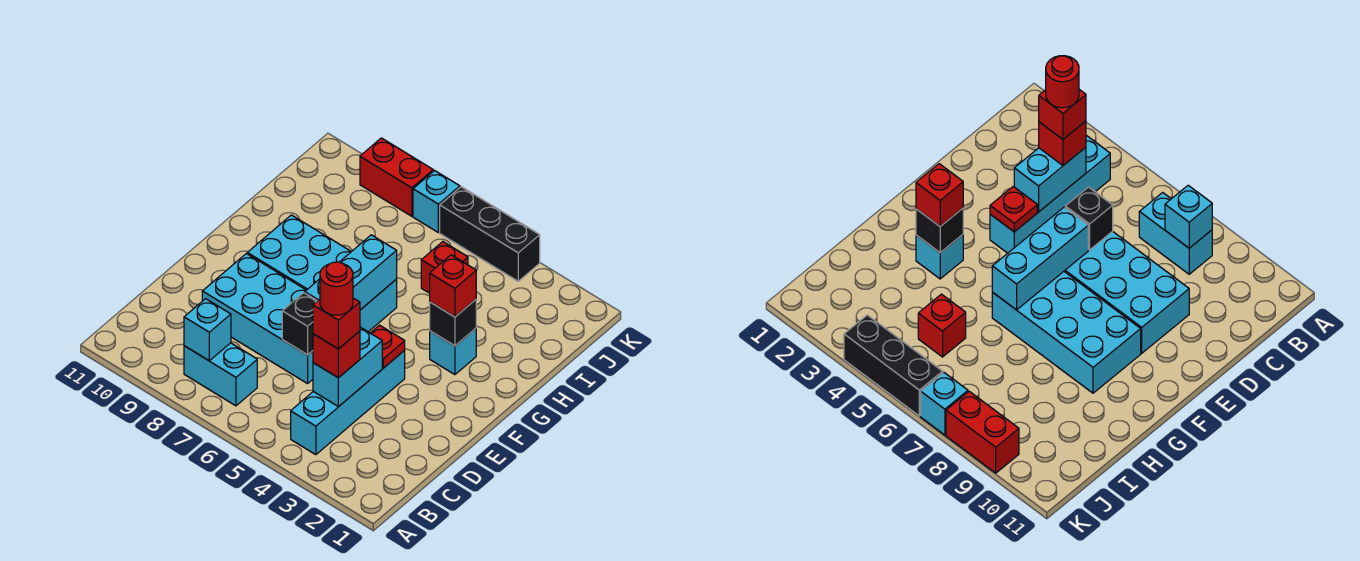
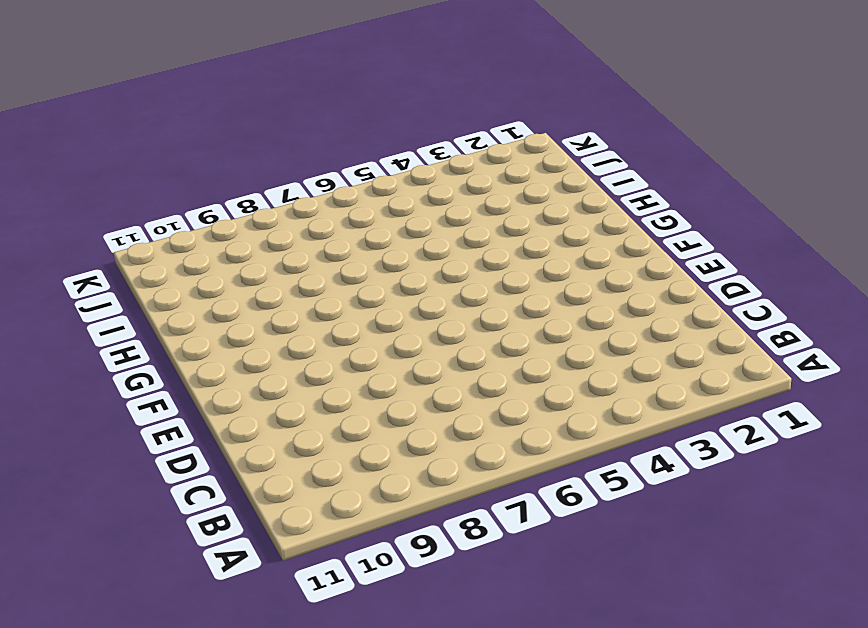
none -> cyan brick B4:E4 level 1
none -> cyan brick B7:B8 level 1
none -> cyan brick D6:E9 level 1

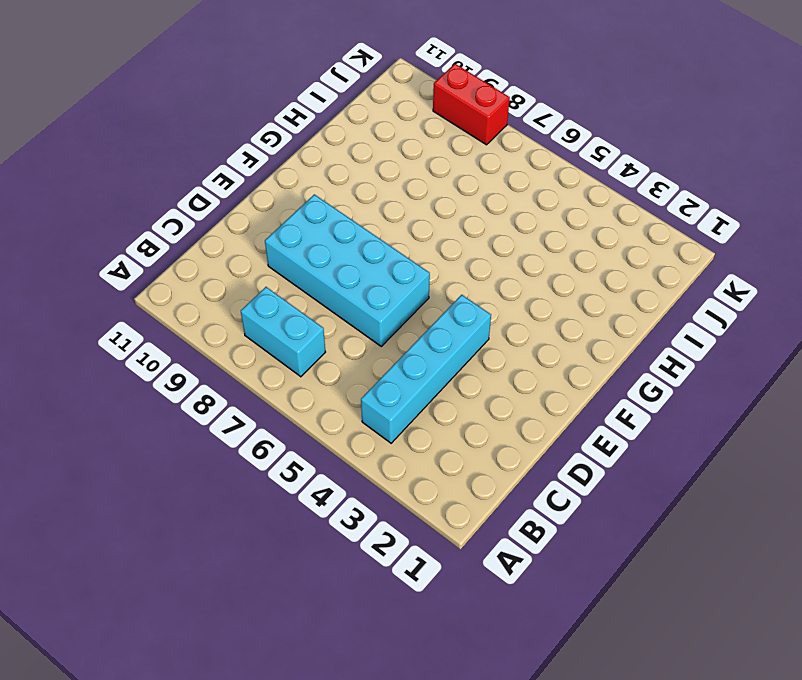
none -> cyan brick F6:G9 level 1
none -> cyan brick G3 level 1
none -> red brick I5 level 1

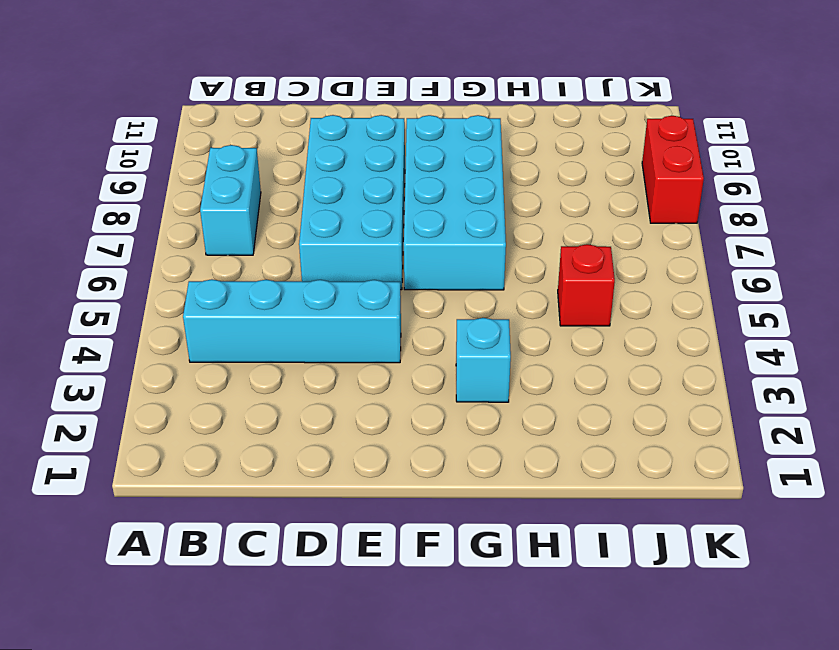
none -> black brick K4:K6 level 1
none -> cyan brick K7 level 1
none -> cyan brick B8 level 2

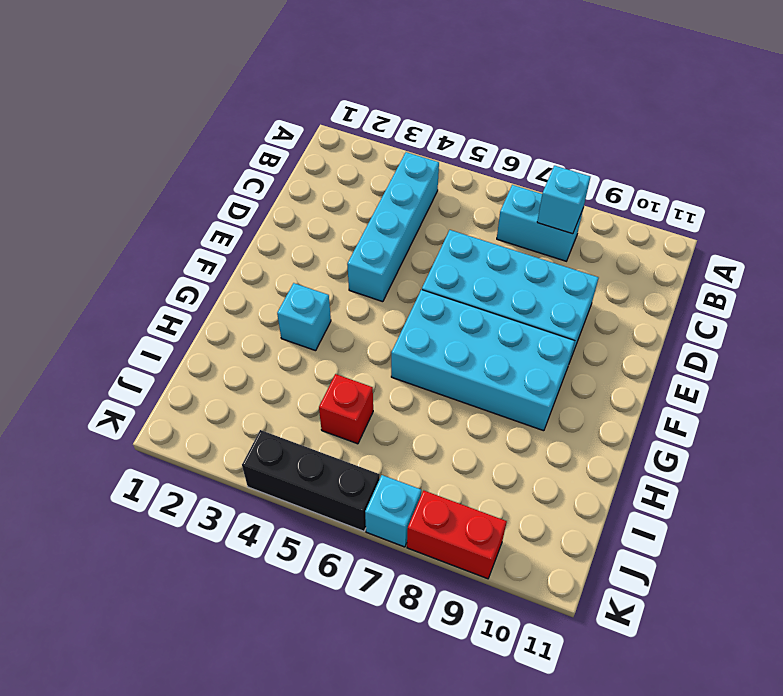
none -> cyan brick C4:D4 level 2
none -> black brick D6 level 2
none -> red plate E4 level 2

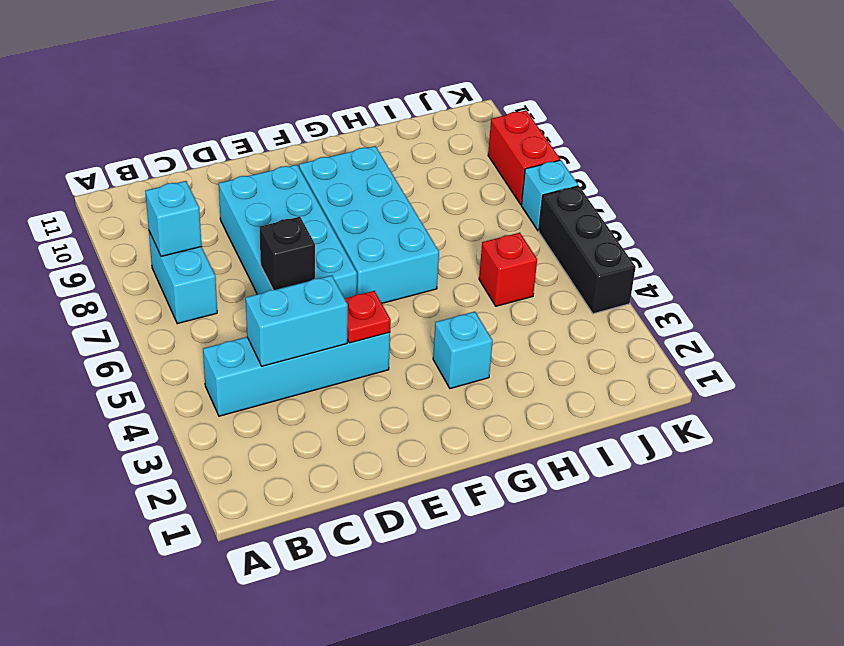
none -> cyan brick E6:G6 level 2
none -> black brick G3 level 2
none -> red brick C4 level 3

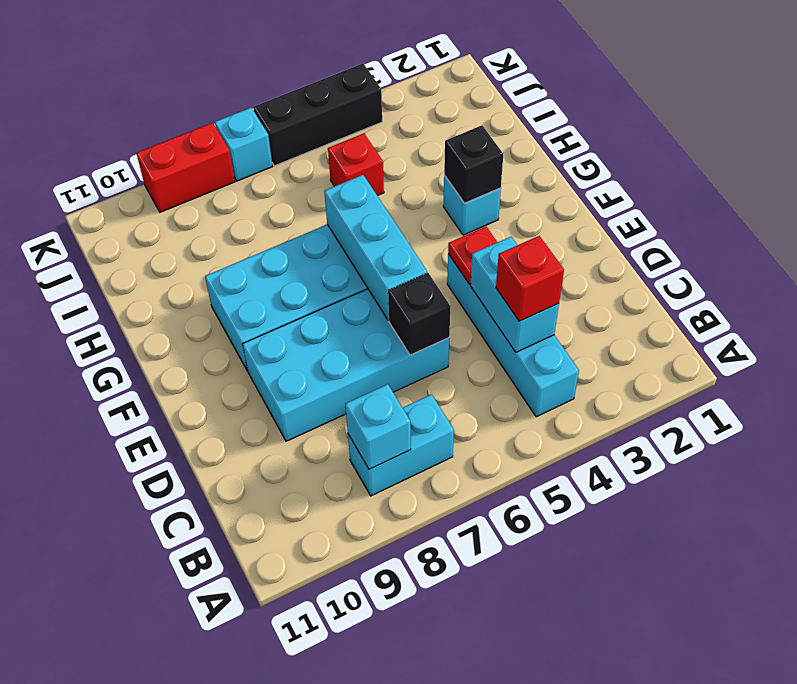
none -> red brick G3 level 3
none -> red brick C4 level 4
none -> red round brick C4 level 5

